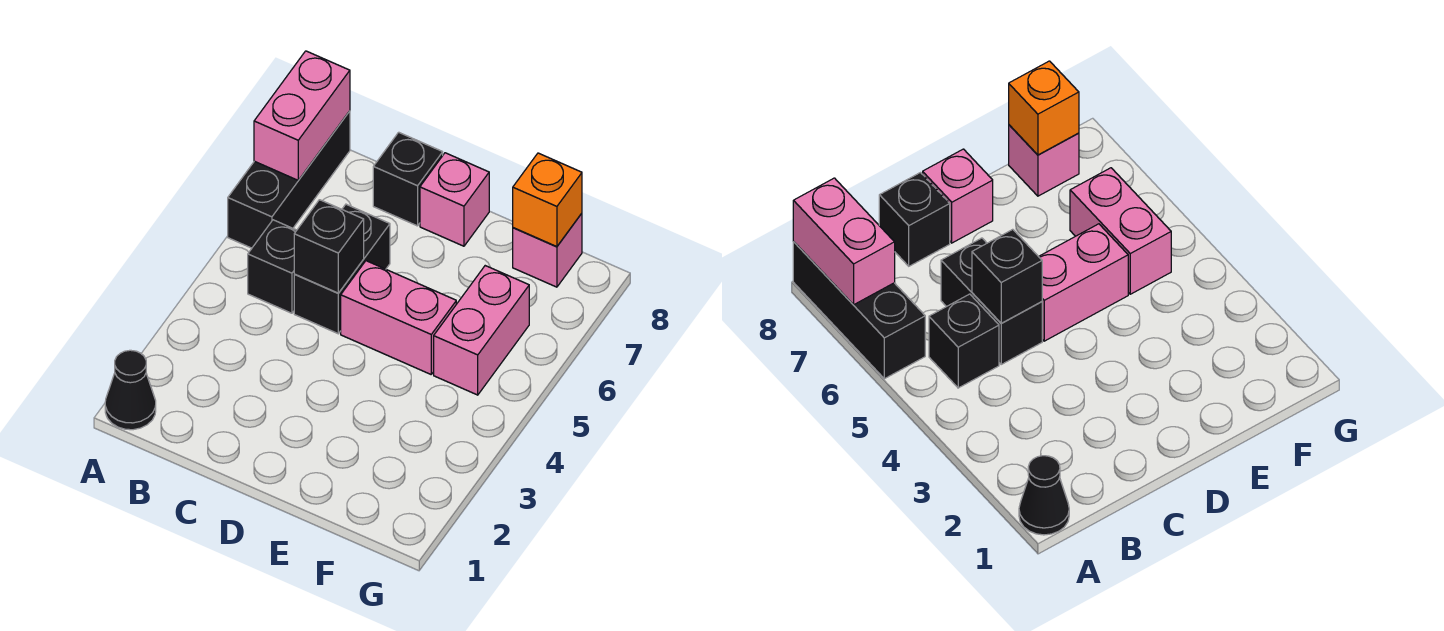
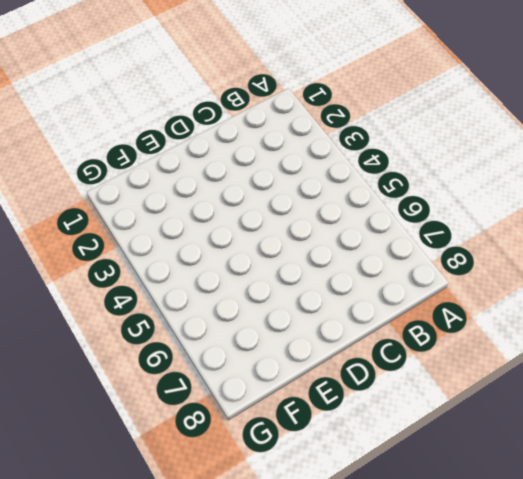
none -> black cone A1 level 1
none -> black brick A6:A8 level 1
none -> black brick B5 level 1

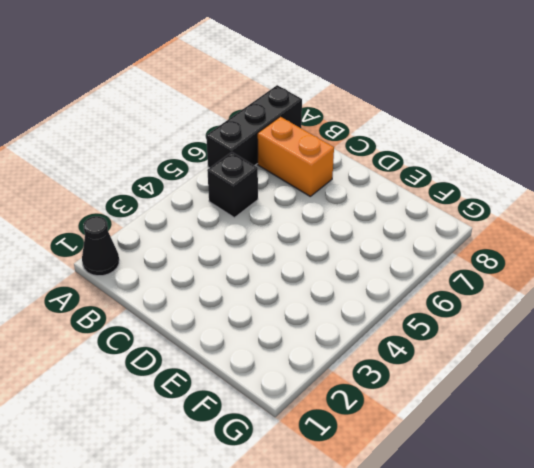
orange brick B7:C7 level 1 -> none
none -> black brick C5:C6 level 1
none -> black brick C8 level 1
none -> pink brick D5:E5 level 1

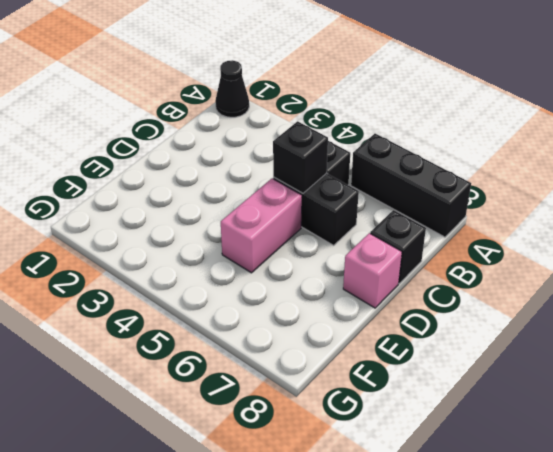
none -> pink brick F5:F6 level 1
none -> pink brick F8 level 1
none -> pink brick A7:A8 level 2

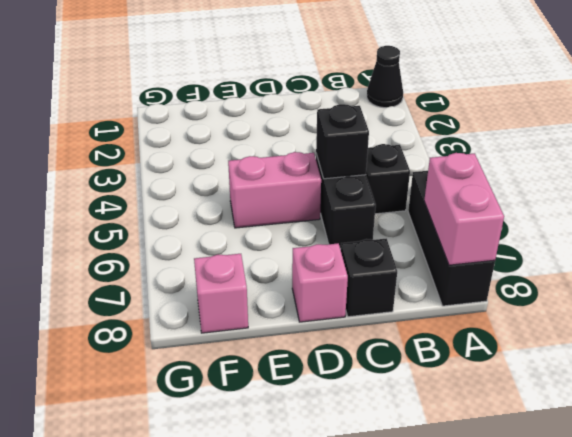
none -> pink brick F5:F6 level 1
none -> orange brick F8 level 2

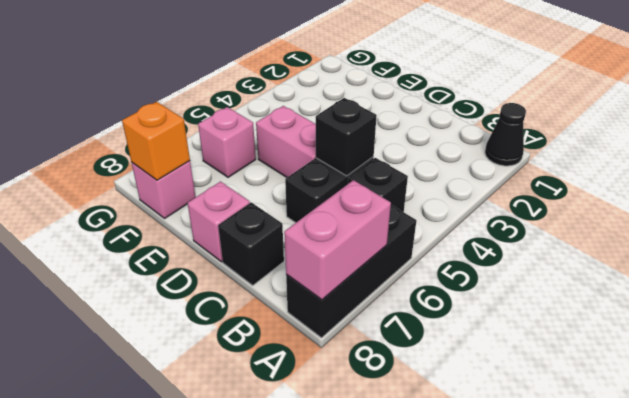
pink brick F6 level 1 -> pink brick F5:F6 level 1

